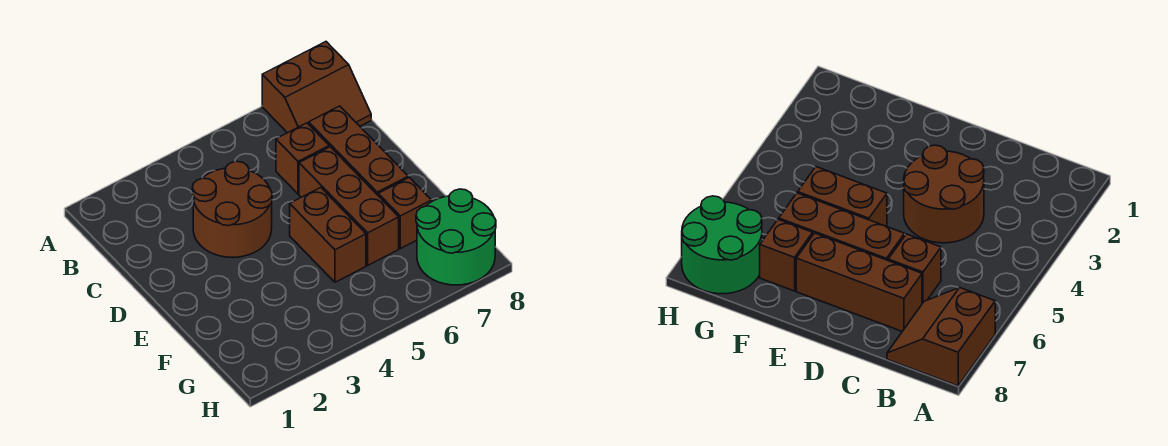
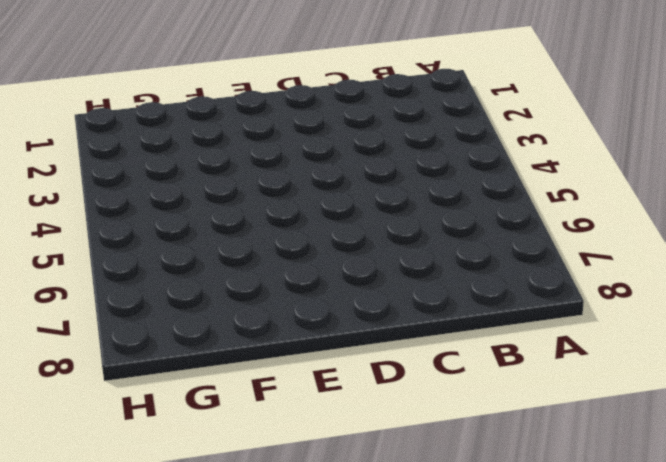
none -> brown slope A7:B8 level 1 top A
none -> brown round brick C3:D4 level 1

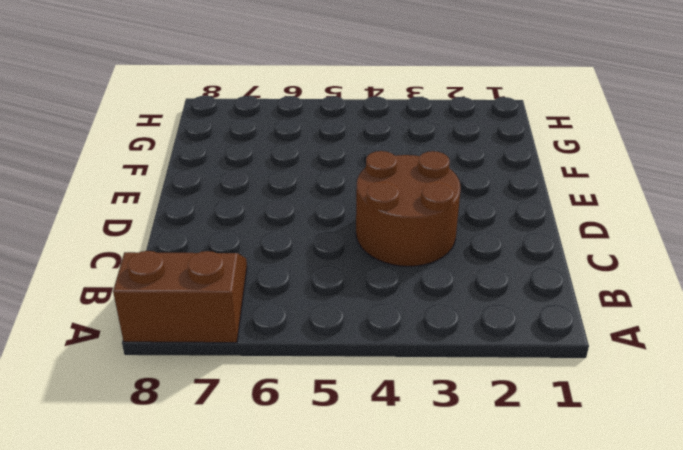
none -> brown brick C6 level 1
none -> brown brick C7:E7 level 1

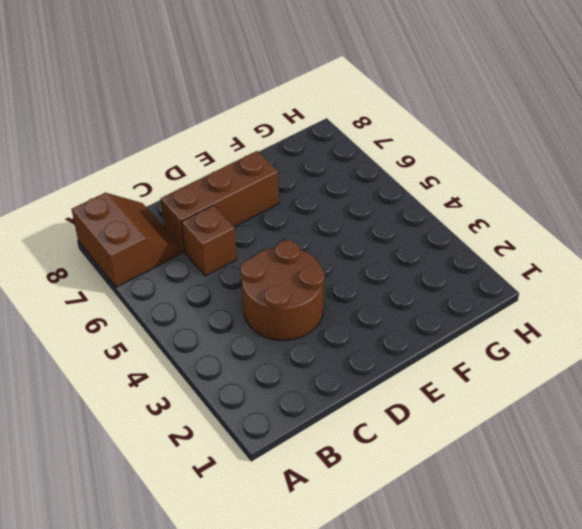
none -> brown brick D6:F6 level 1
none -> brown brick E5:F5 level 1

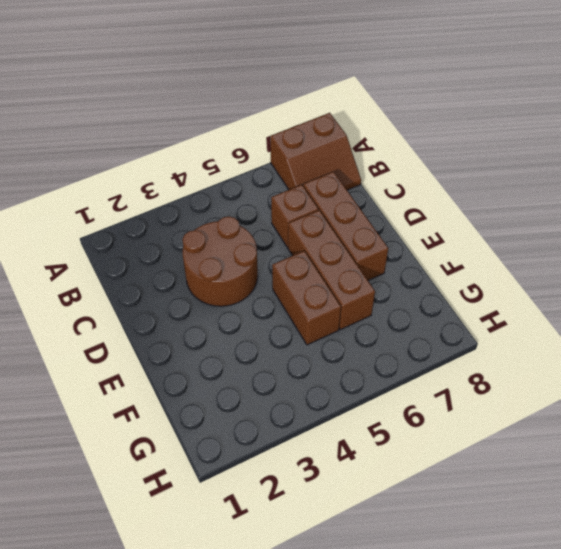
none -> brown brick F7 level 1
none -> green round brick G7:H8 level 1

